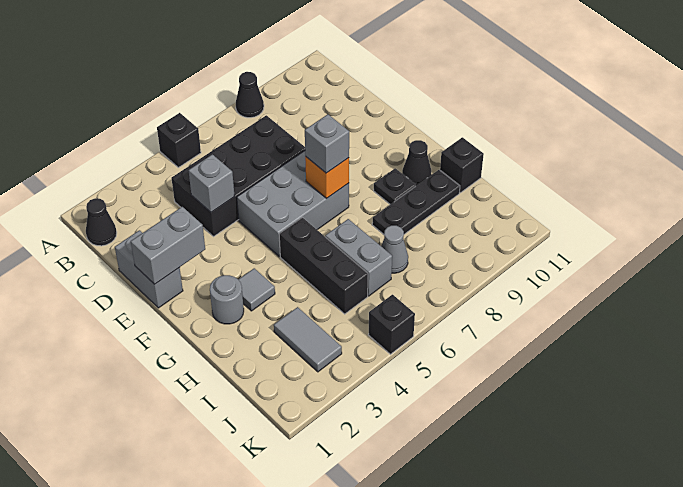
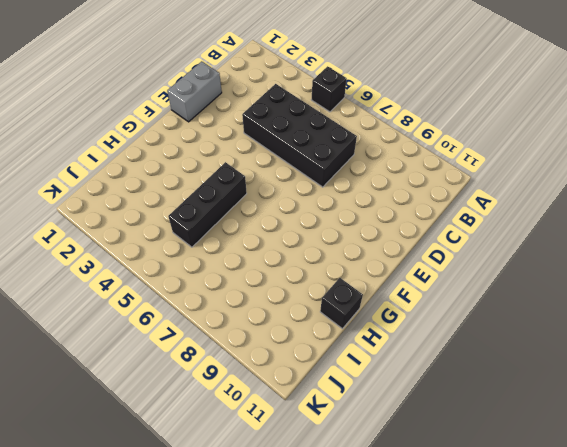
none -> black cone A8 level 1
none -> black cone B1 level 1
none -> grey brick E5:F7 level 1

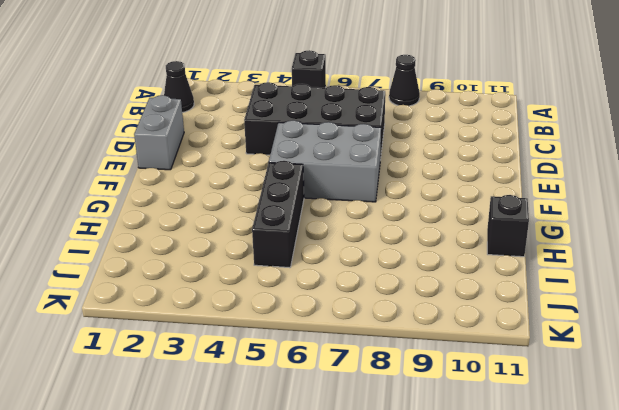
none -> grey round brick G2 level 1
none -> grey tile G3 level 1
none -> black plate G9 level 1

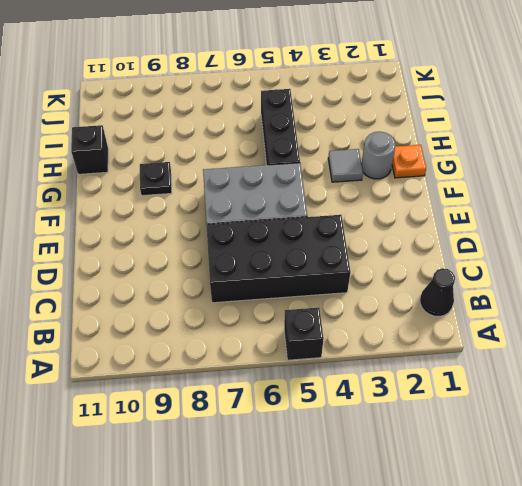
orange plate G1 level 1 -> none
none -> black cone A8 level 1
none -> grey brick D1:E1 level 1
none -> black cone G10 level 1

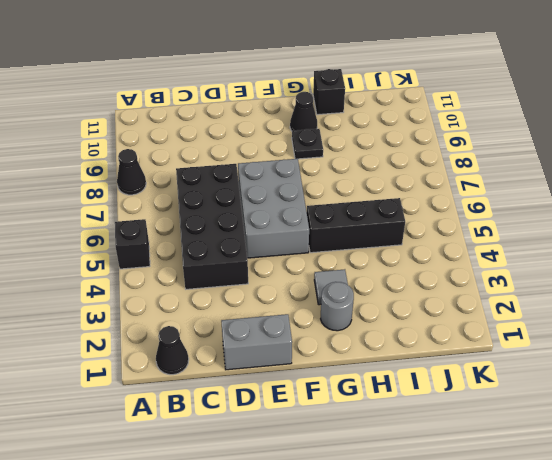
none -> grey brick H6:I6 level 1
none -> black plate H8:H10 level 1
none -> grey tile I3:J3 level 1

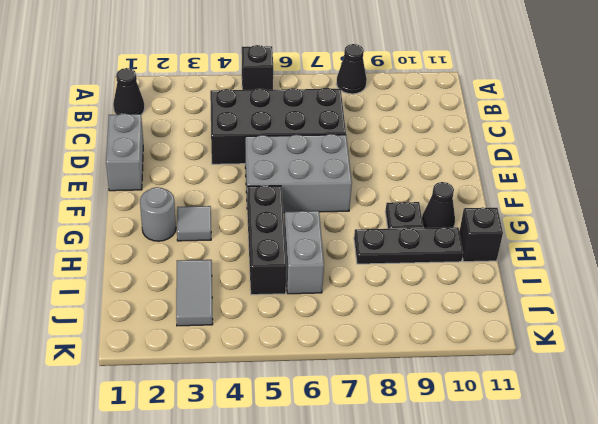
none -> grey cone I7 level 1
none -> black brick K5 level 1
none -> grey brick D4 level 2

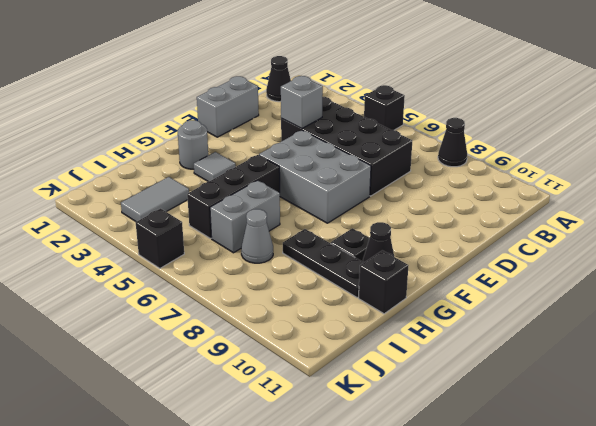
none -> grey brick E1:E2 level 2
none -> orange brick F7 level 2
none -> grey brick F7 level 3

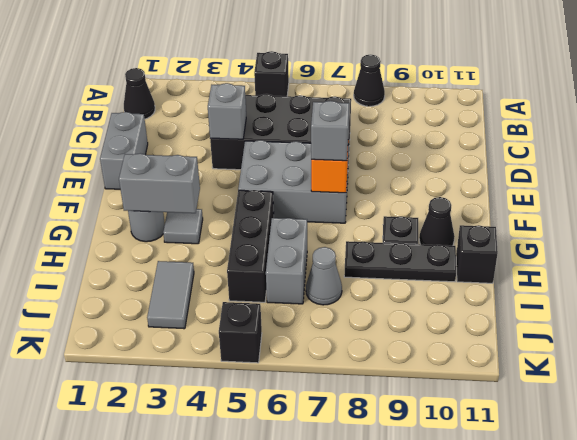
grey brick G2:G3 level 2 -> grey brick E1:E2 level 2

